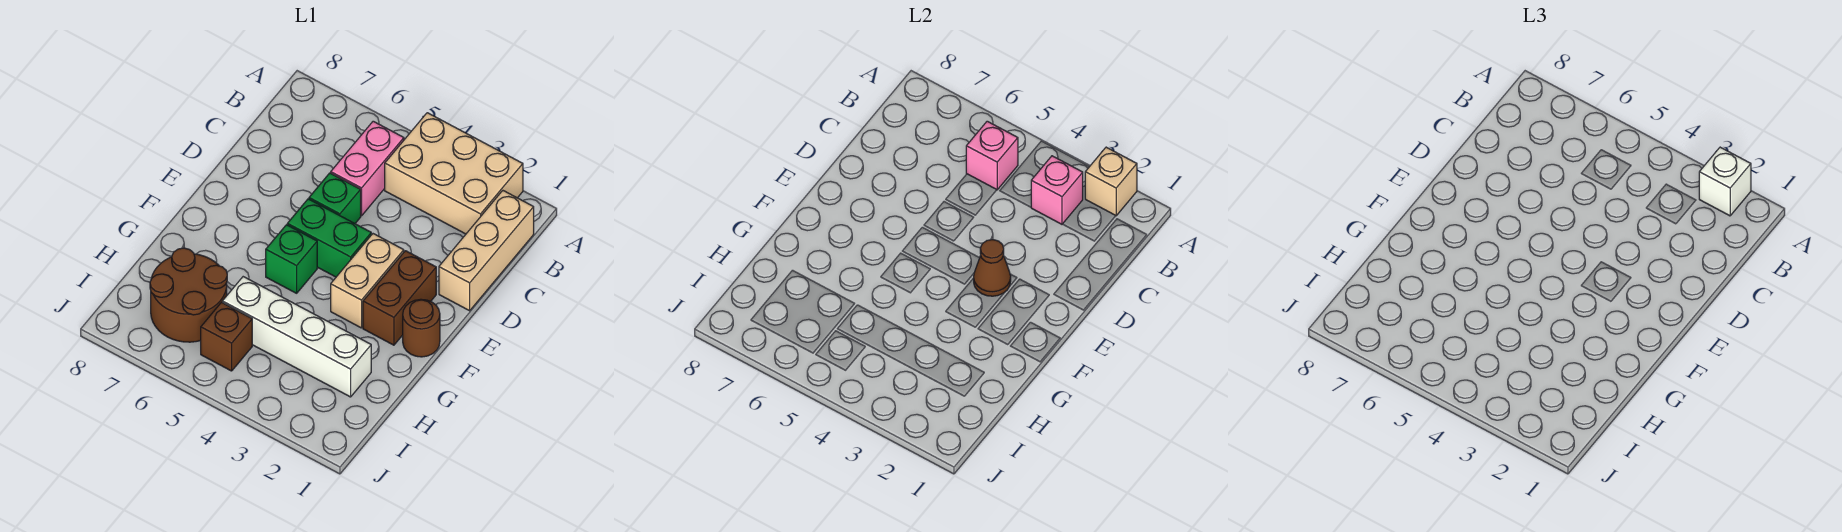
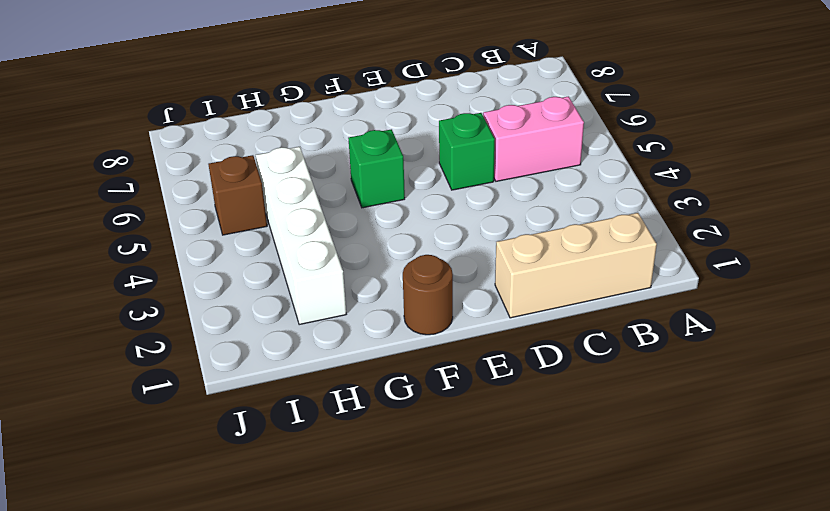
none -> tan brick A2:B4 level 1
none -> brown brick E2:F2 level 1
none -> tan brick E3:F3 level 1

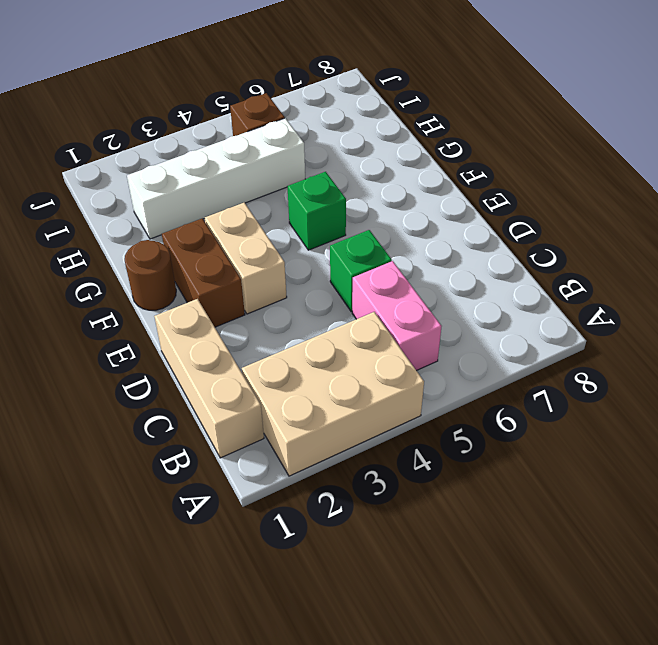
none -> green brick E4:E5 level 1
none -> brown round brick H6:I7 level 1
none -> tan brick A2 level 2

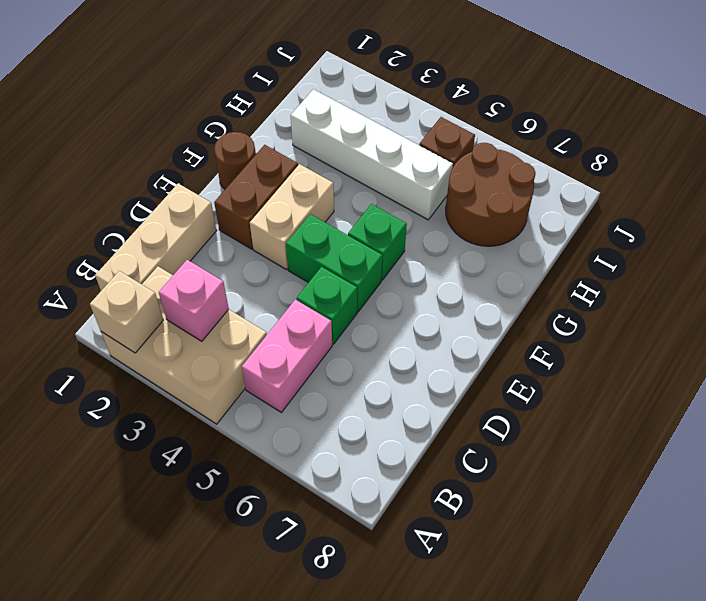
none -> pink brick B5 level 2
none -> brown cone E3 level 2
none -> white brick A2 level 3

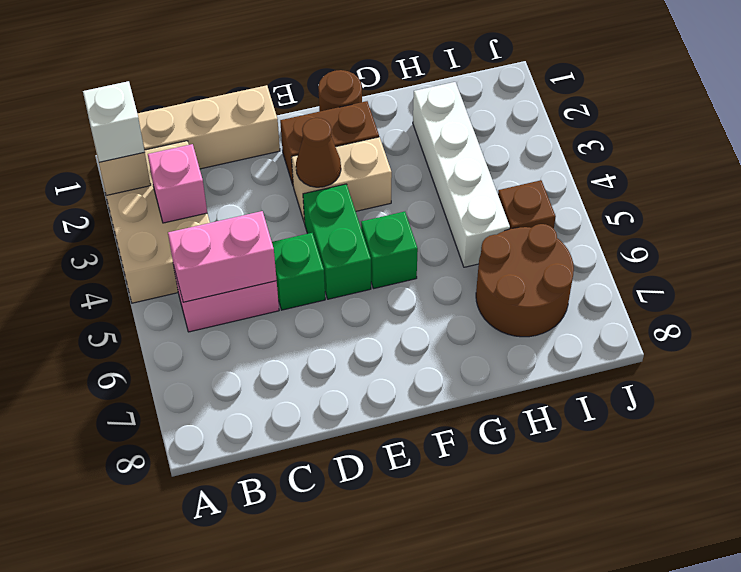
pink brick B5:C5 level 2 -> pink brick B5 level 2

